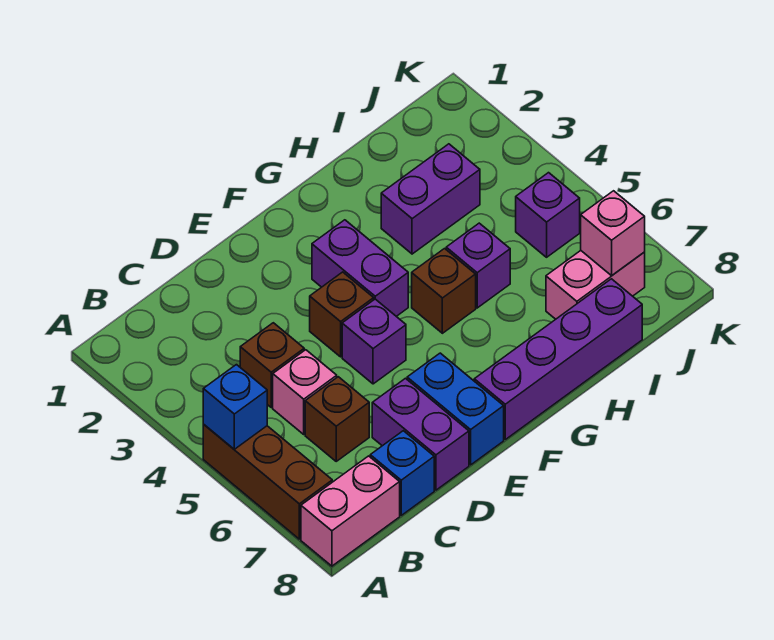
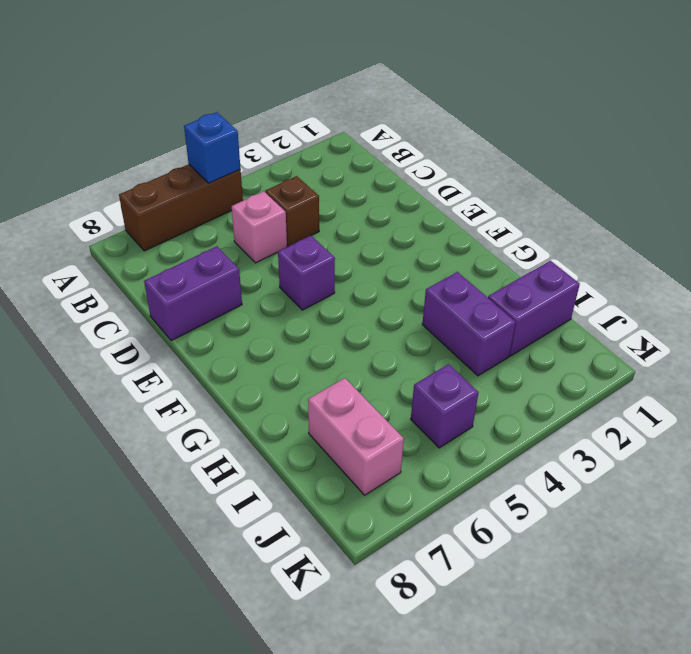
purple brick I1:I2 level 1 -> purple brick F3:F4 level 1
none -> pink brick A8:B8 level 1
none -> brown brick C6 level 1
none -> blue brick C8 level 1

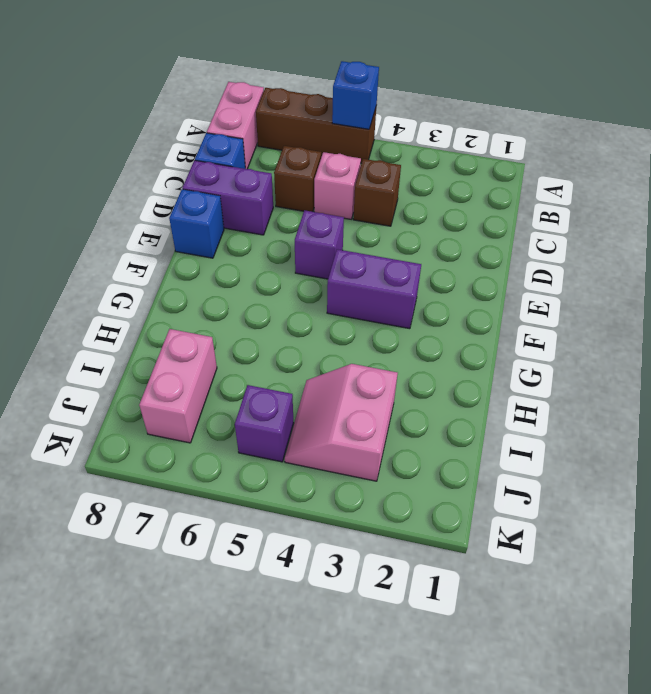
blue brick E8 level 1 -> blue brick E7:E8 level 1
pink slope I3:J4 level 1 top 3 -> purple brick H3:I3 level 1
none -> brown brick E4 level 1
none -> purple brick F8:I8 level 1
none -> brown brick G5 level 1

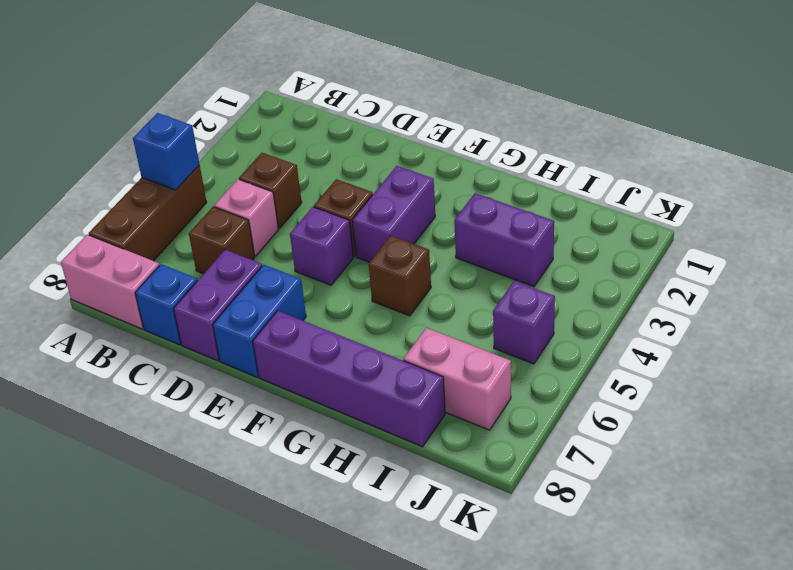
none -> purple brick H5 level 1
none -> pink brick J7 level 2

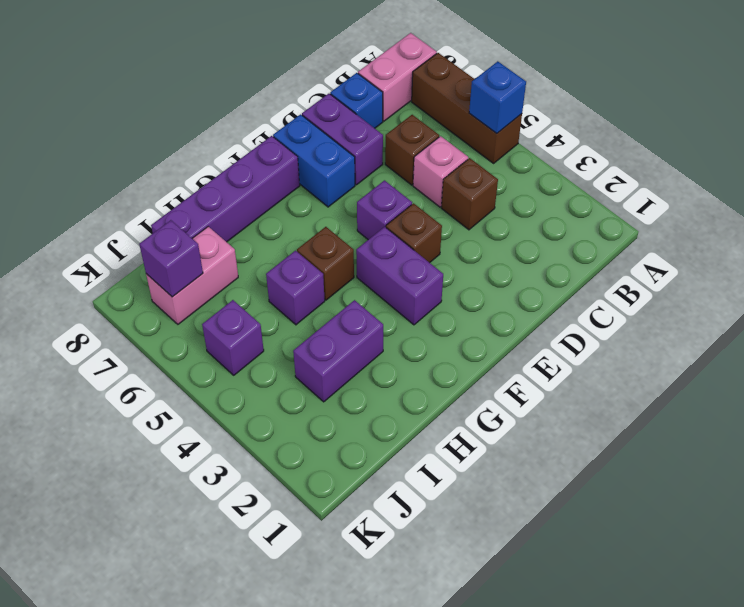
purple brick J7 level 2 -> pink brick J7 level 2

